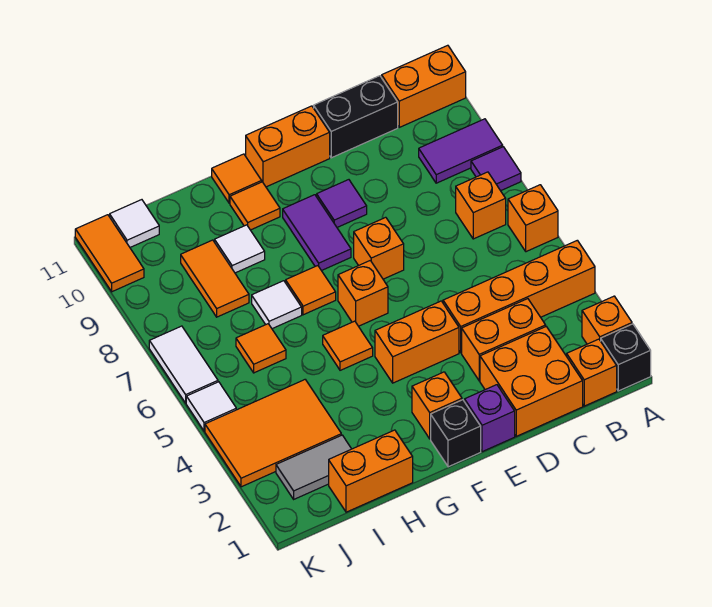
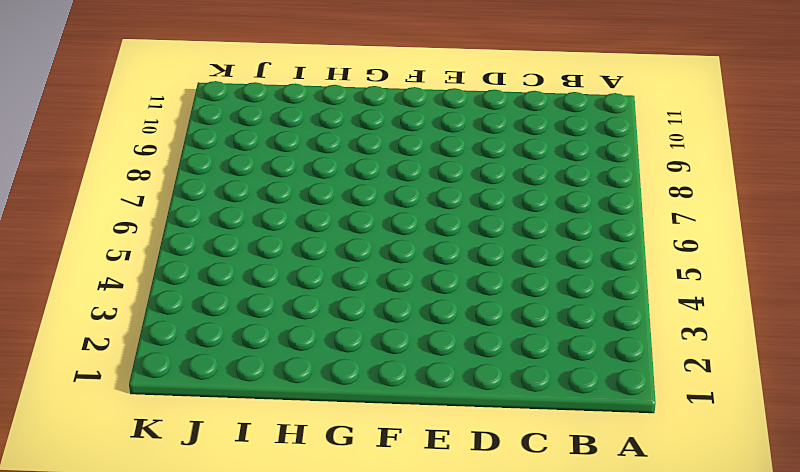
none -> black brick A1 level 1
none -> orange brick A2 level 1
none -> orange brick A4:D4 level 1
none -> orange brick A6 level 1

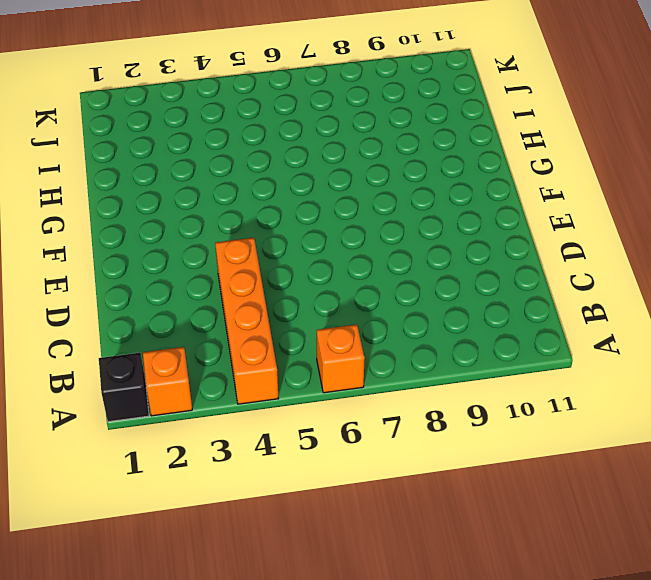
none -> purple tile A8 level 1
none -> purple tile A9:B9 level 1
none -> orange brick A11:B11 level 1
none -> orange brick B1 level 1

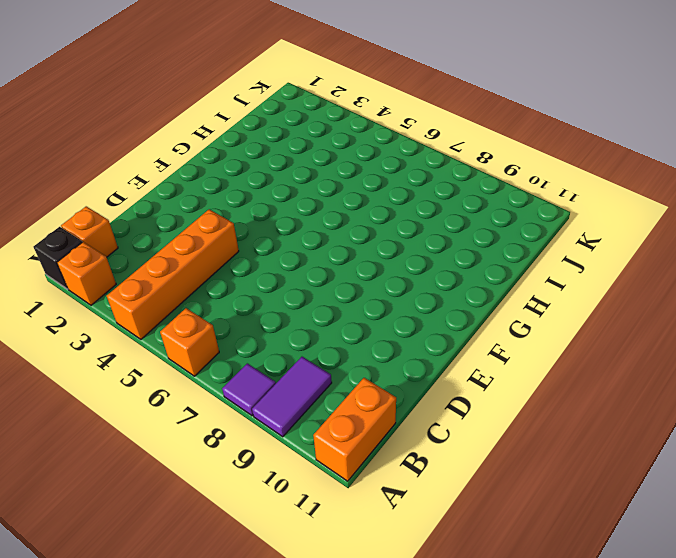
none -> orange brick B7 level 1
none -> orange brick C1:D2 level 1
none -> orange brick C3:D3 level 1
none -> black brick C11:D11 level 1

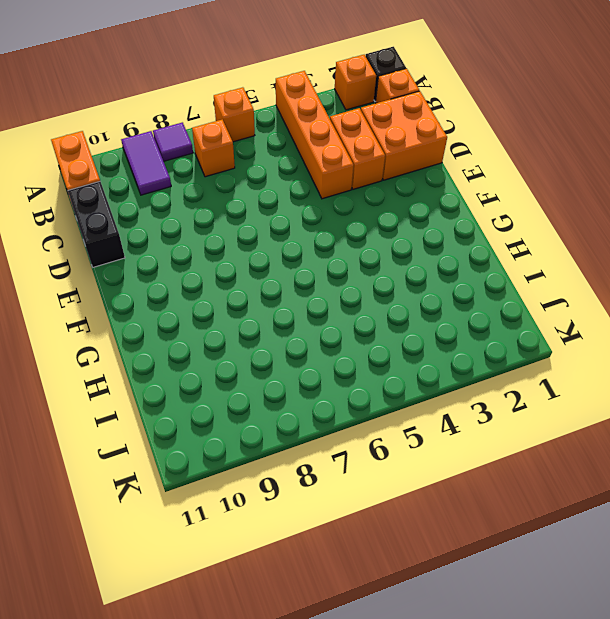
none -> purple brick E1 level 1
none -> orange brick E4:F4 level 1
none -> orange brick E7 level 1
none -> purple tile E9 level 1

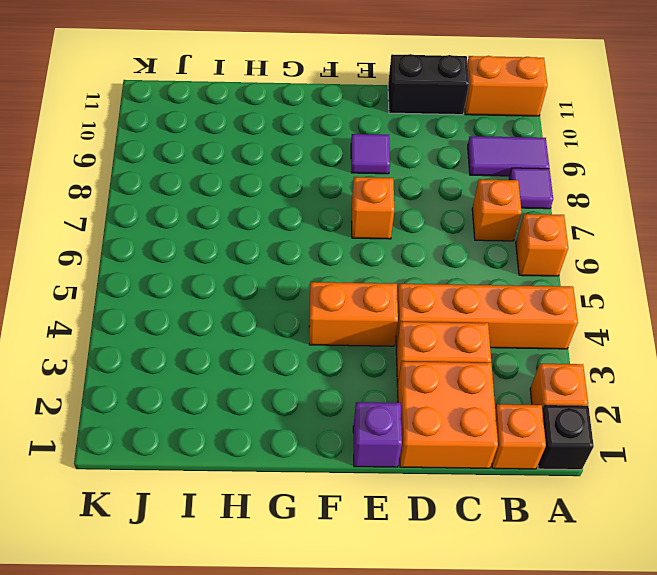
none -> orange brick E11:F11 level 1
none -> black brick F1 level 1
none -> orange brick F2 level 1
none -> orange brick F6 level 1

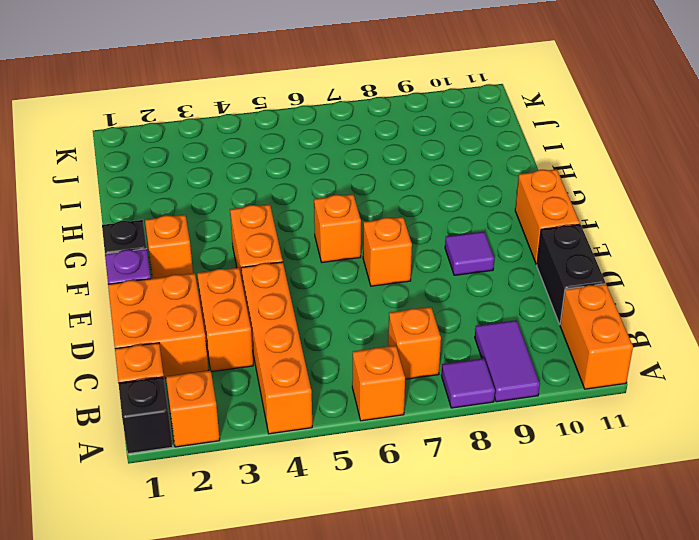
none -> purple tile F8:F9 level 1
none -> orange tile G5 level 1
none -> orange tile G7 level 1
none -> orange tile G10 level 1

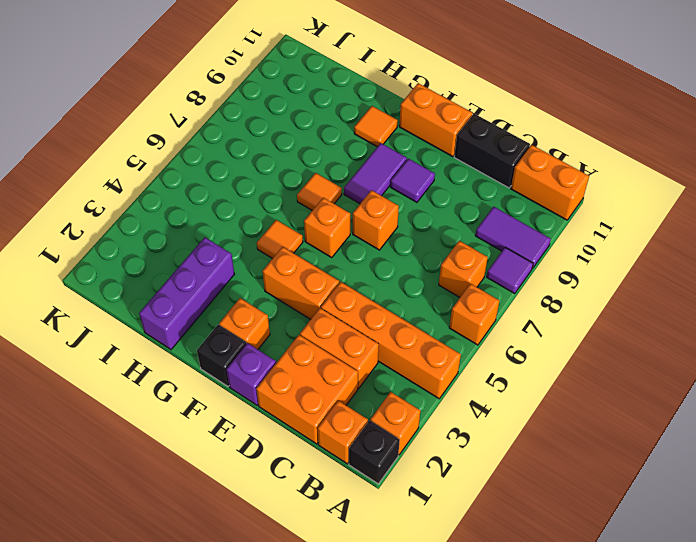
purple brick H1:H3 level 1 -> orange brick H1:I1 level 1
none -> orange tile G11 level 1
none -> white tile H7 level 1
none -> white tile H9 level 1
none -> grey tile I2:J2 level 1

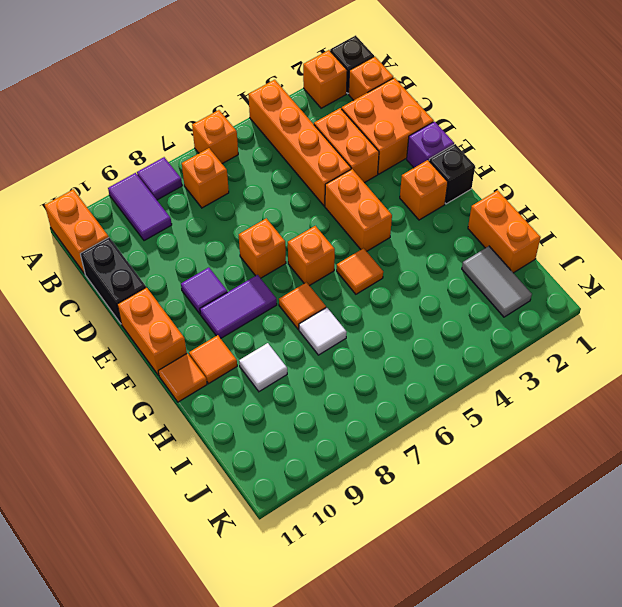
none -> orange tile I3:K4 level 1
none -> orange tile I6 level 1
none -> orange tile I8:I9 level 1
none -> white tile J11 level 1

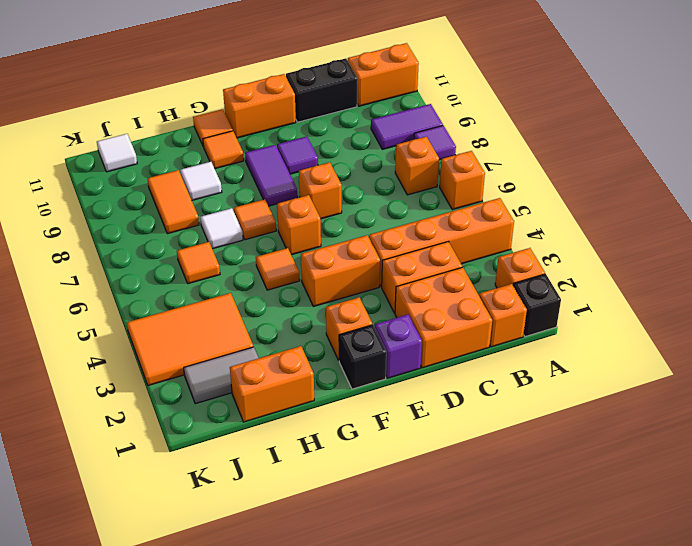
none -> white tile K5 level 1
none -> white tile K6:K7 level 1
none -> orange tile K10:K11 level 1

